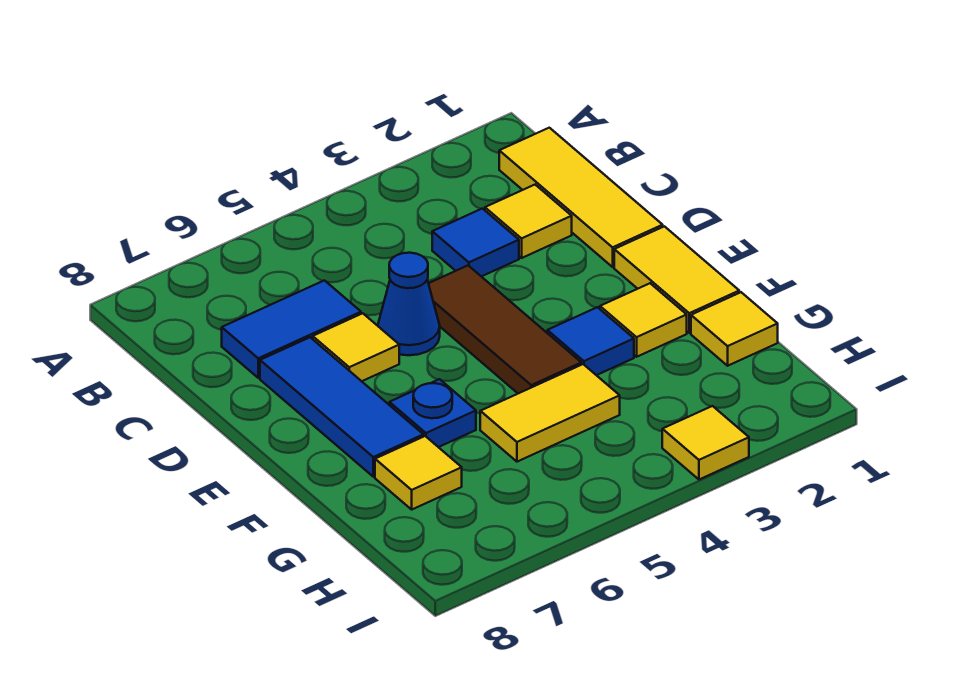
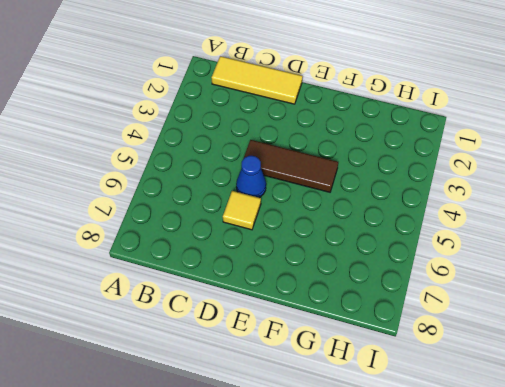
none -> yellow tile C2 level 1
none -> blue tile C3 level 1
none -> blue tile C6:C7 level 1

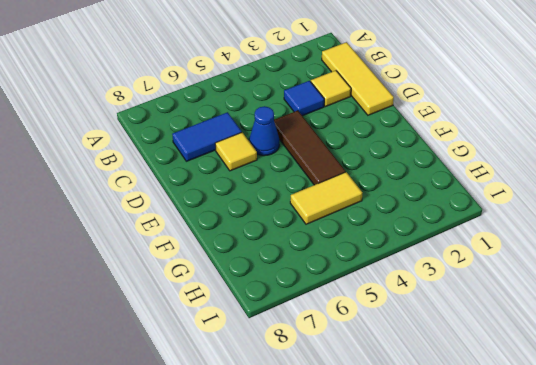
none -> blue tile D7:F7 level 1
none -> yellow tile E1:F1 level 1
none -> yellow tile F2 level 1

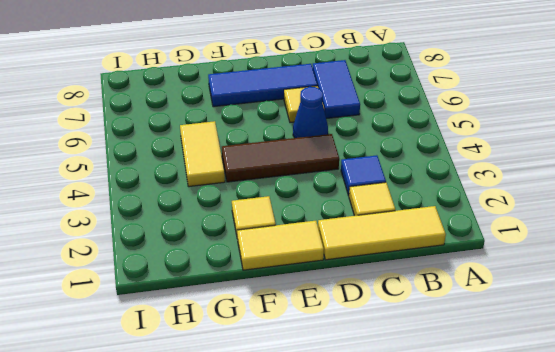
none -> blue tile F3 level 1
none -> blue plate F6 level 1
none -> yellow tile G1 level 1

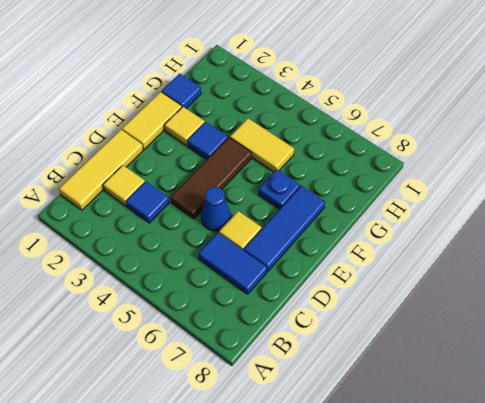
blue tile G1 level 1 -> yellow tile G1 level 1
none -> yellow tile G7 level 1
none -> yellow tile I3 level 1

